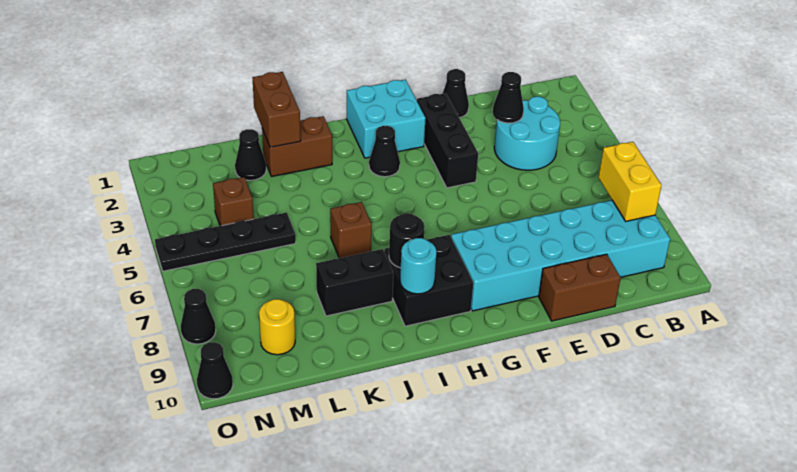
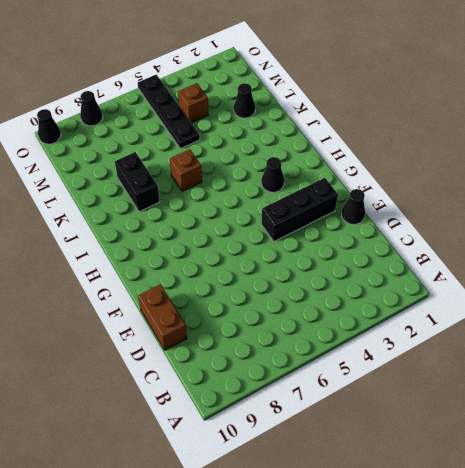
none -> cyan brick B8:G9 level 1
none -> cyan round brick C3:D4 level 1
none -> cyan brick G1:H2 level 1

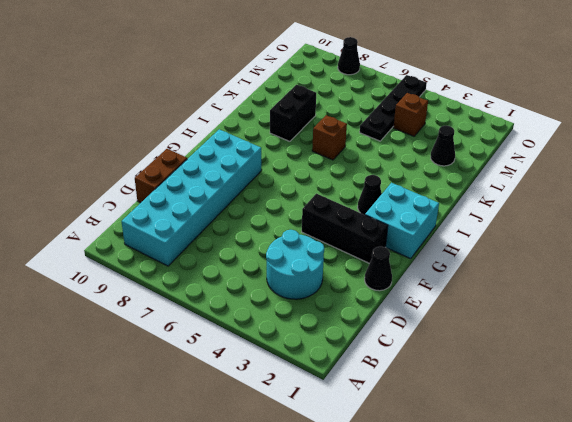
none -> black brick H8:I9 level 1
none -> brown brick J2:K2 level 1
none -> yellow round brick M9 level 1

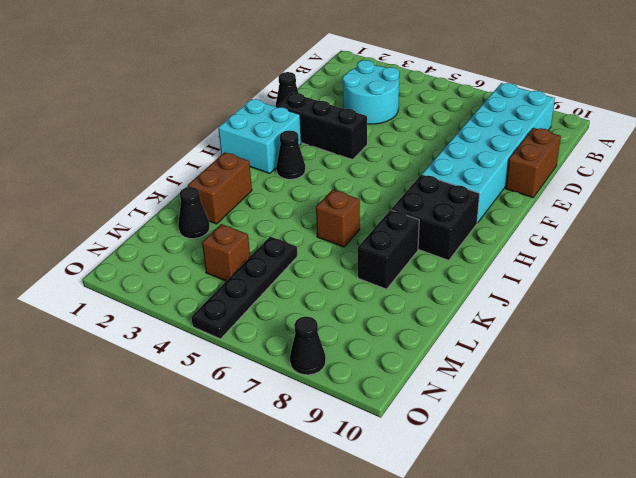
none -> yellow round brick M9 level 1
none -> black cone O10 level 1
none -> yellow brick B7:B8 level 2

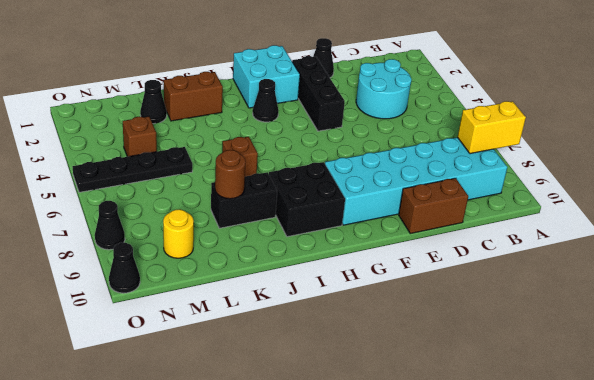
yellow brick A8:B8 level 2 -> yellow brick B7:B8 level 2
brown round brick K8 level 2 -> none
none -> black cone D3 level 2
none -> black round brick I8 level 2
none -> cyan round brick I9 level 2

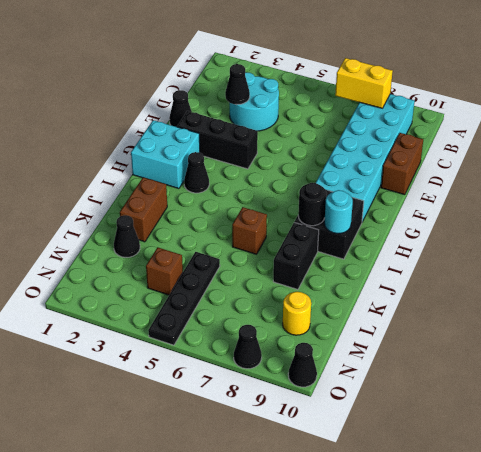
none -> brown brick K1:K2 level 2

